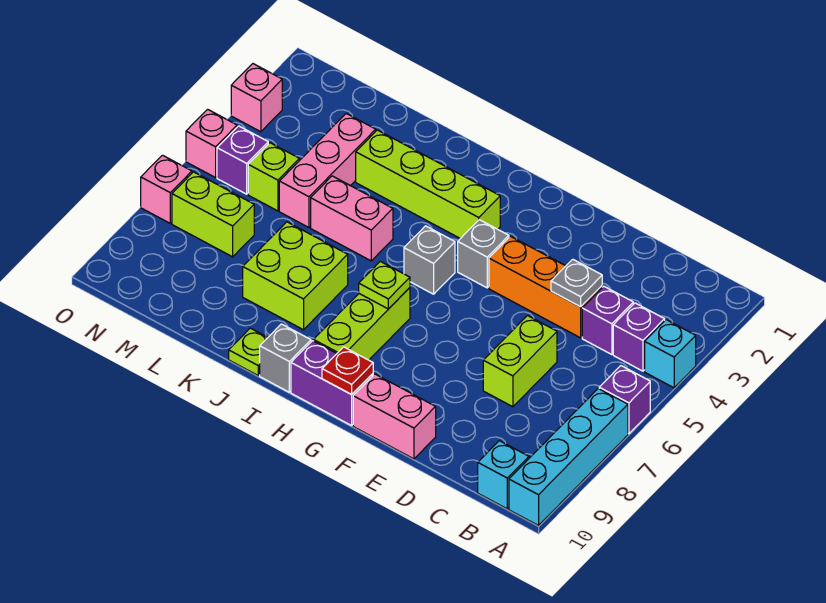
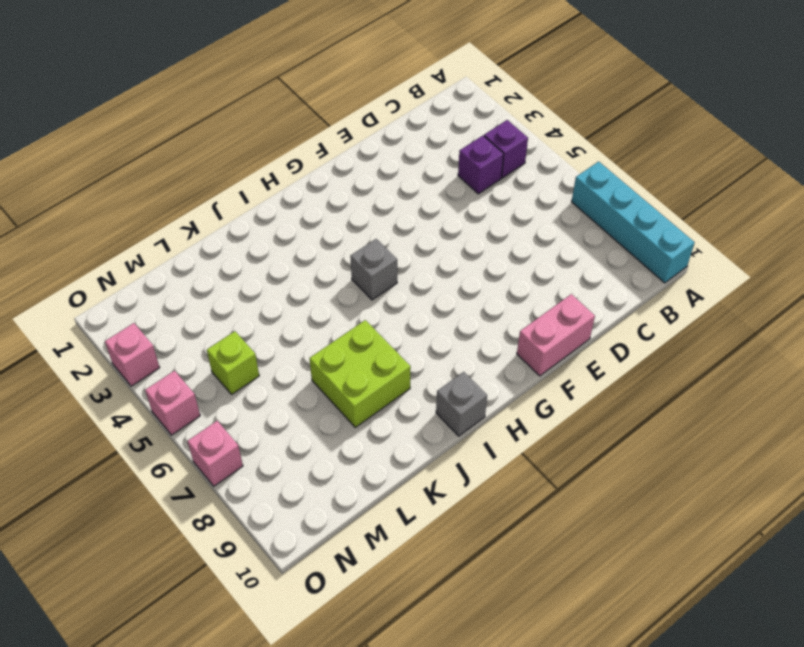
none -> cyan brick A4 level 1
none -> purple brick A6 level 1
none -> cyan brick B10 level 1

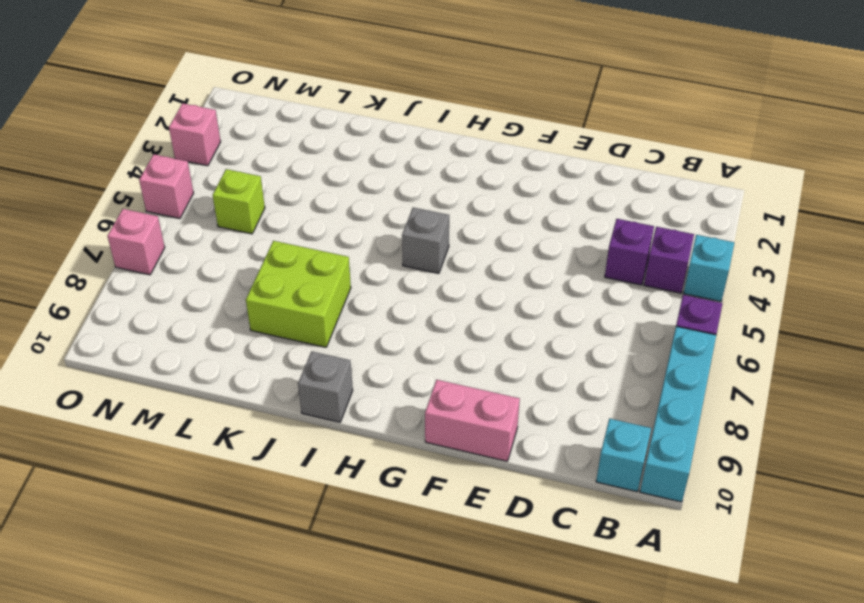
none -> orange brick D4:F4 level 1
none -> lime brick D6:D7 level 1
none -> grey brick G4 level 1

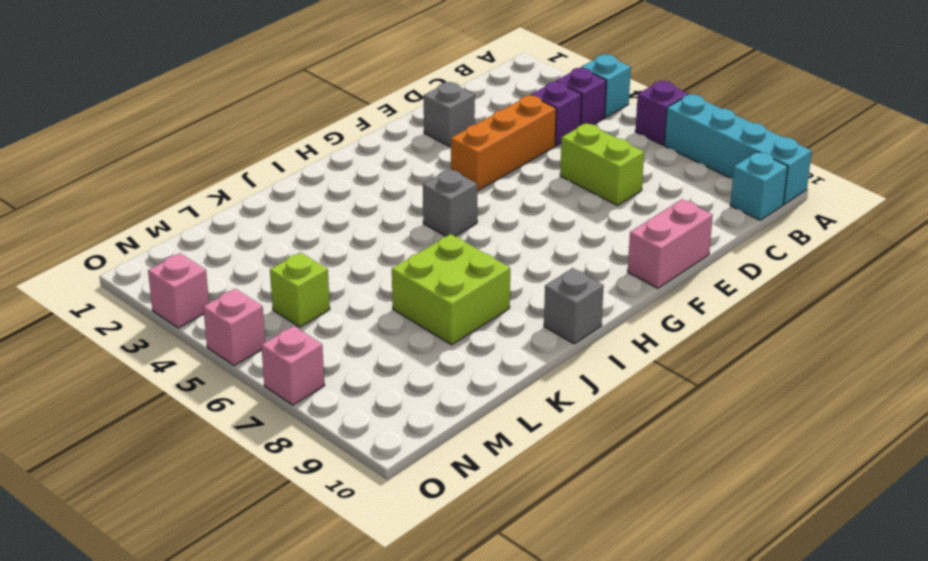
grey brick E2 level 1 -> grey brick G4 level 1
none -> purple brick G10:H10 level 1
none -> lime brick H3:K3 level 1
none -> lime brick H7:H9 level 1

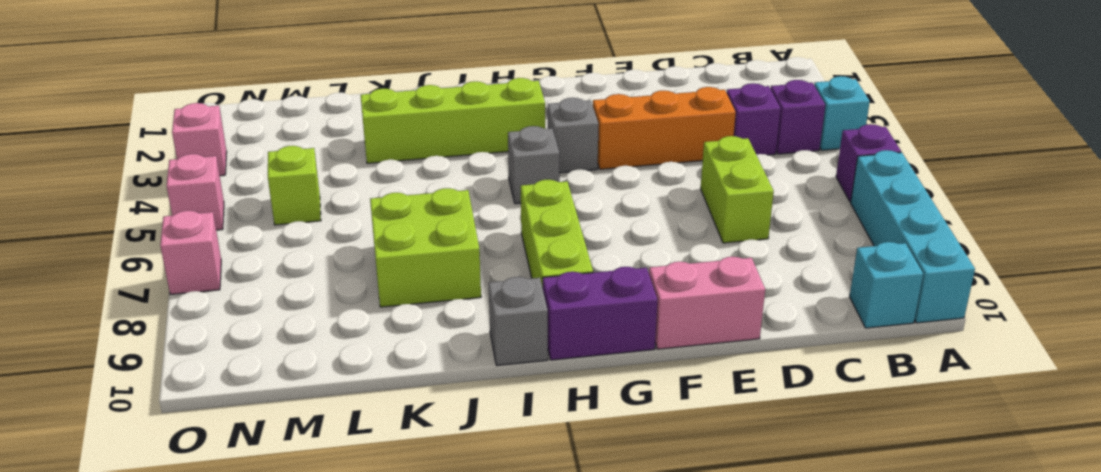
none -> pink brick J5:K5 level 1
none -> lime plate J10 level 1
none -> pink brick L3:L5 level 1

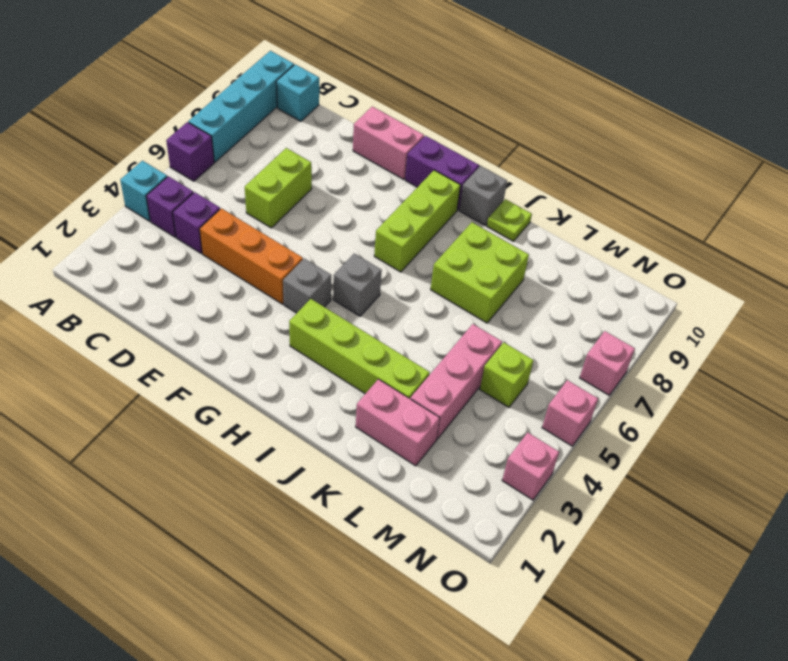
pink brick K2:L2 level 1 -> pink brick J5:K5 level 1
none -> lime brick M7:N7 level 1
none -> purple brick N5 level 1
none -> grey plate D4 level 2

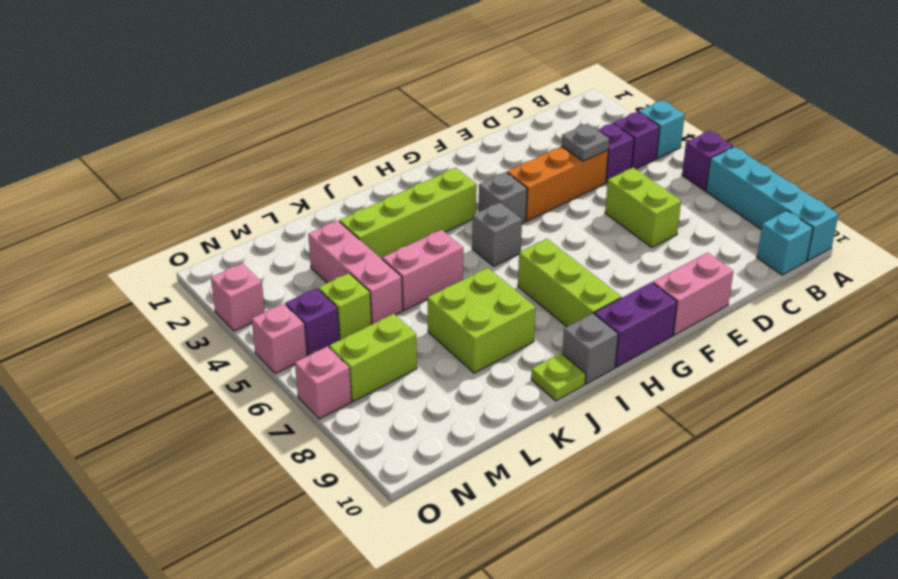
none -> red plate G10 level 2
none -> lime plate H7 level 2

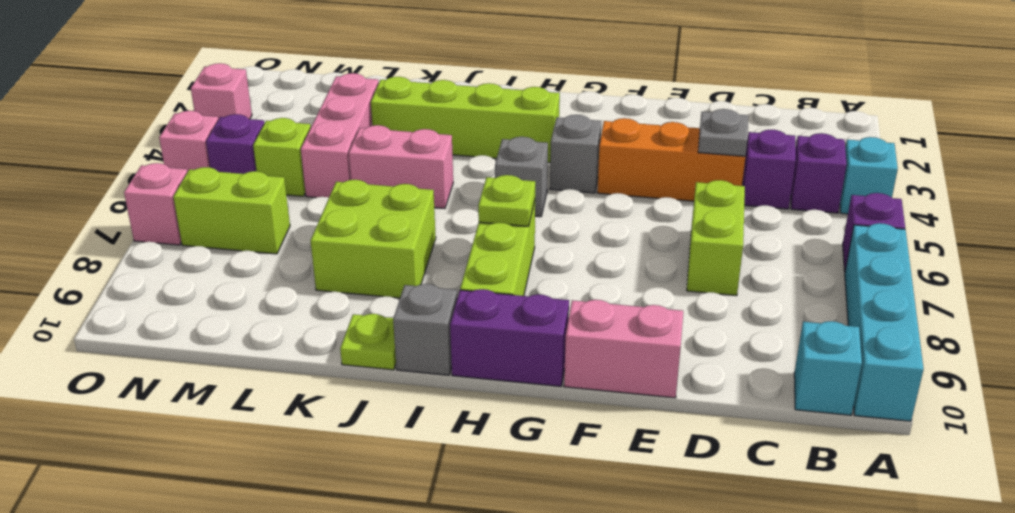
none -> red plate G10 level 2

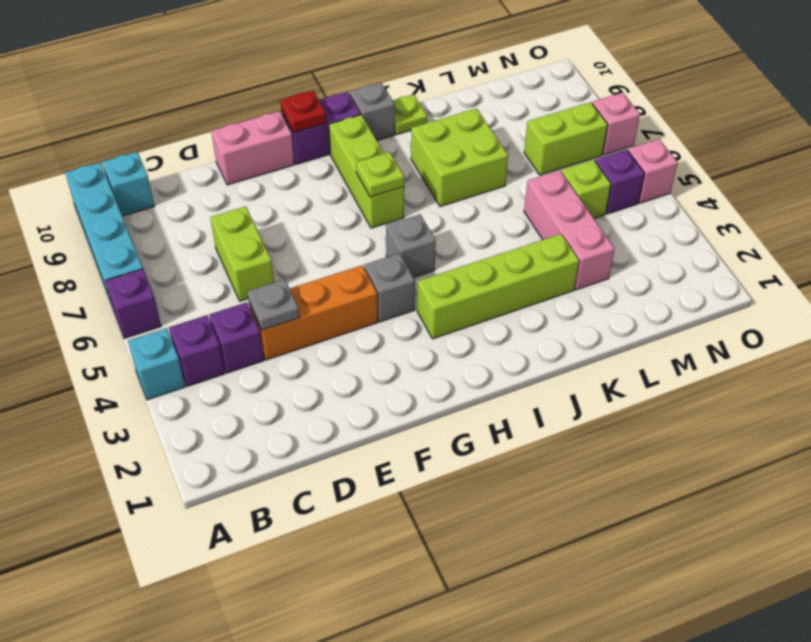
none -> pink brick J5:K5 level 1
none -> pink brick O3 level 1

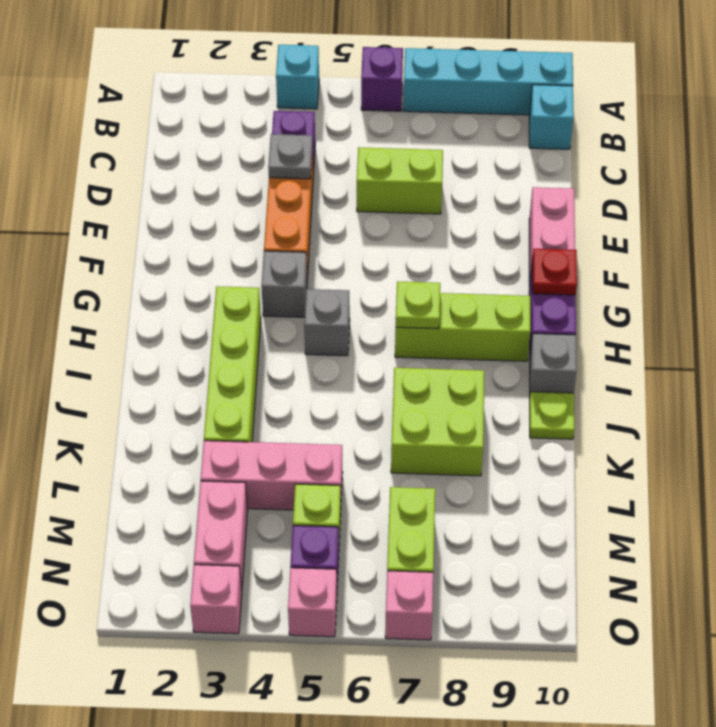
pink brick M3:N3 level 1 -> pink brick J5:K5 level 1
none -> purple brick B4 level 1

